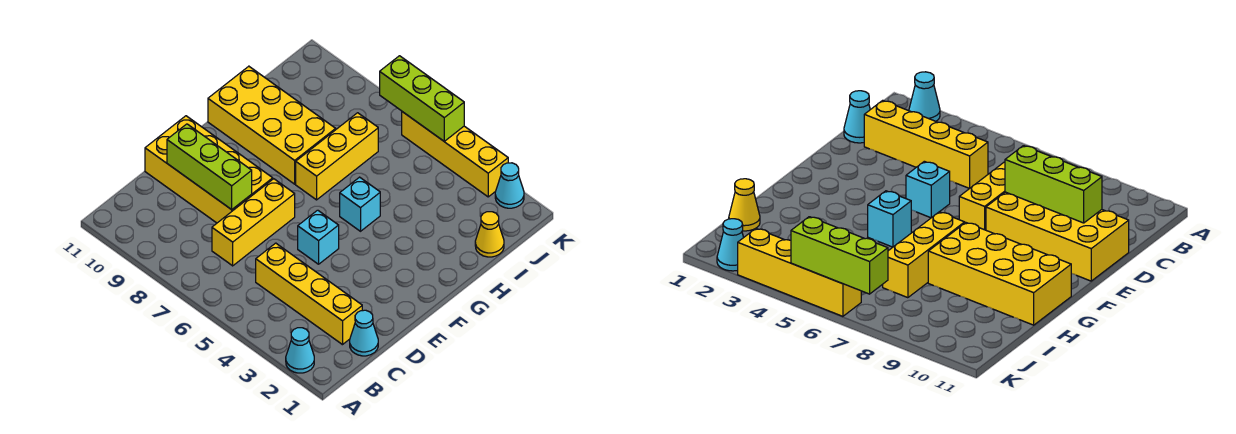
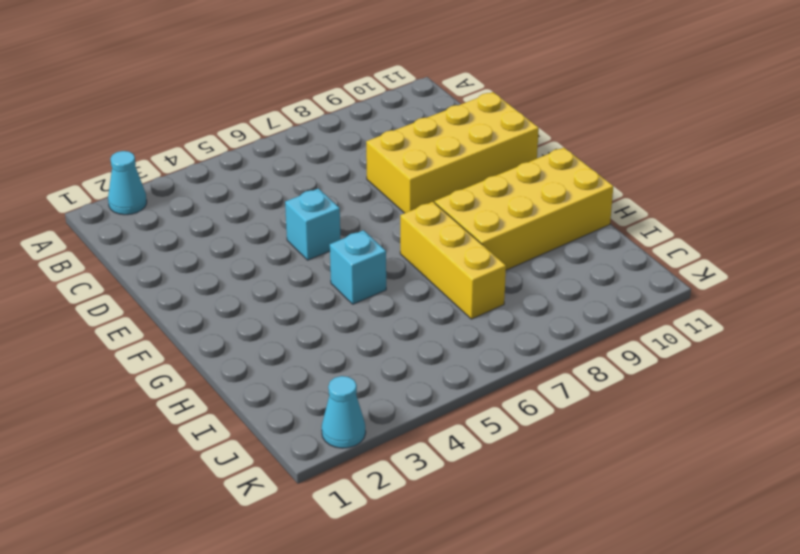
none -> cyan cone C1 level 1
none -> yellow brick C2:C5 level 1
none -> yellow brick C7:E7 level 1

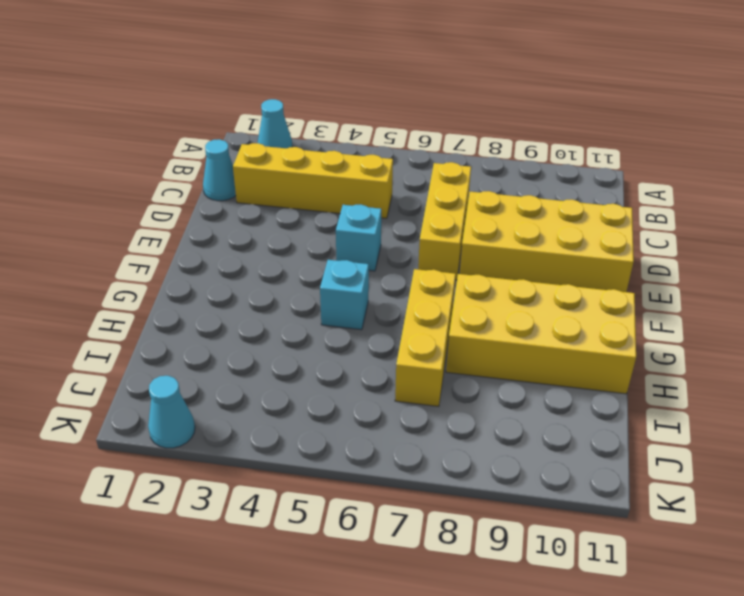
none -> yellow cone I1 level 1
none -> yellow brick K3:K6 level 1
none -> lime brick D8:D10 level 2

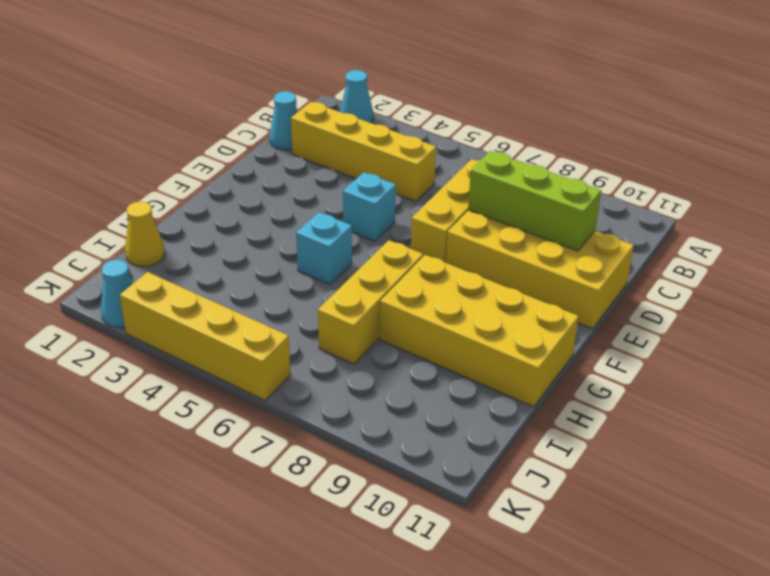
none -> lime brick K5:K7 level 2

